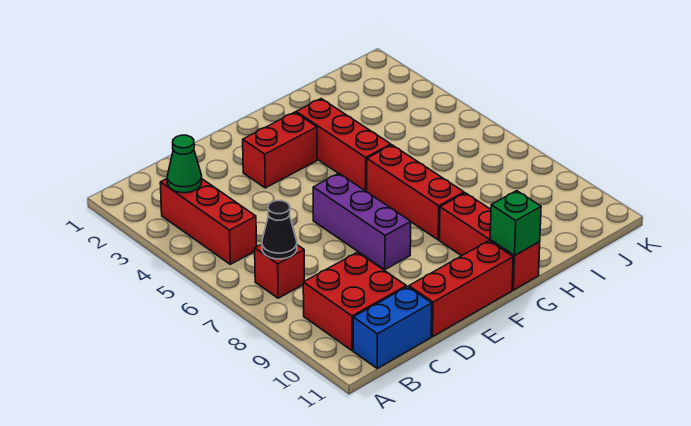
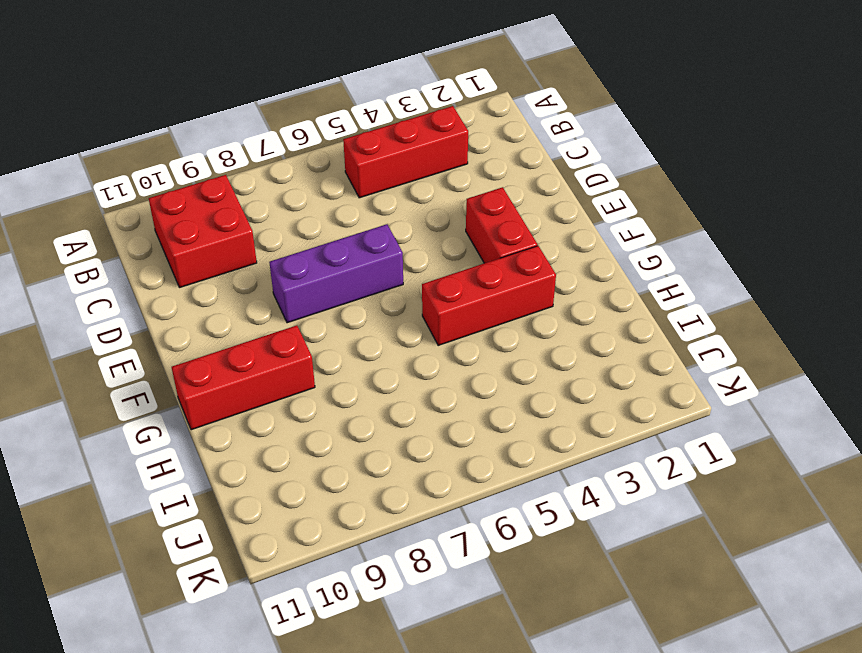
none -> red brick B7 level 1
none -> blue brick B11:C11 level 1
none -> red brick D11:F11 level 1

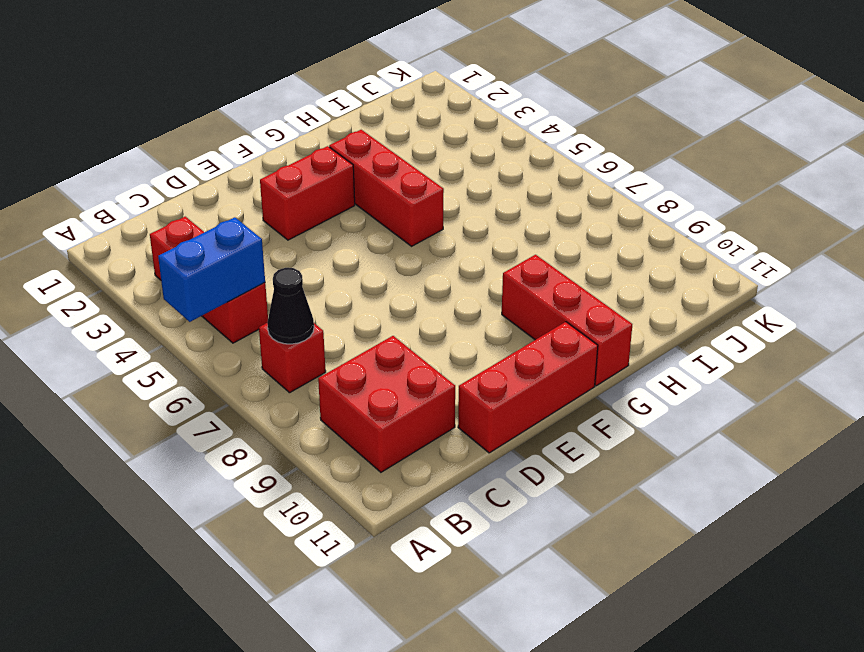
blue brick A5:B5 level 2 -> blue brick B11:C11 level 1
none -> purple brick E6:E8 level 1
none -> red brick G6:G8 level 1
none -> green cone B3 level 2

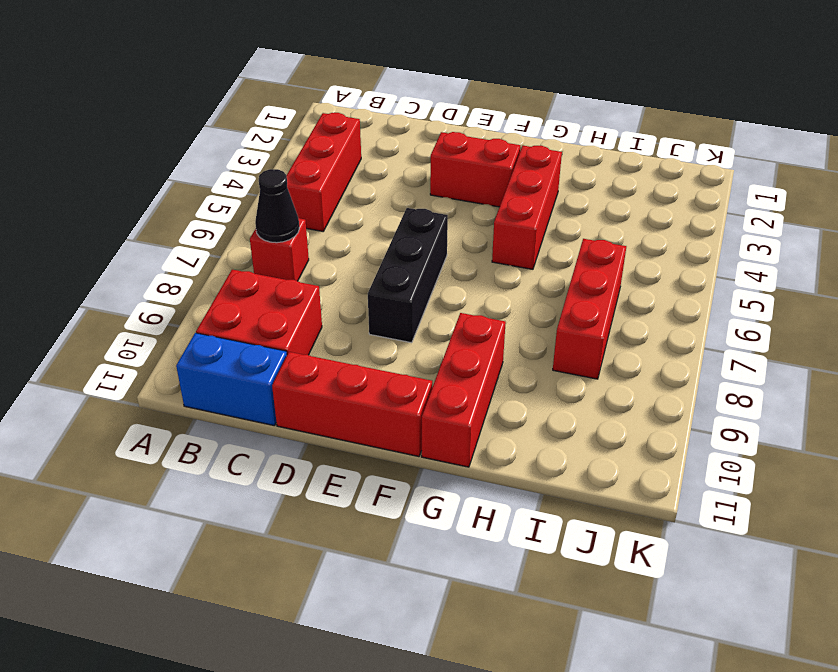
black brick E6:E8 level 1 -> purple brick E6:E8 level 1
red brick I6:I8 level 1 -> red brick G6:G8 level 1
none -> green cone B3 level 2
none -> green brick G11 level 2

